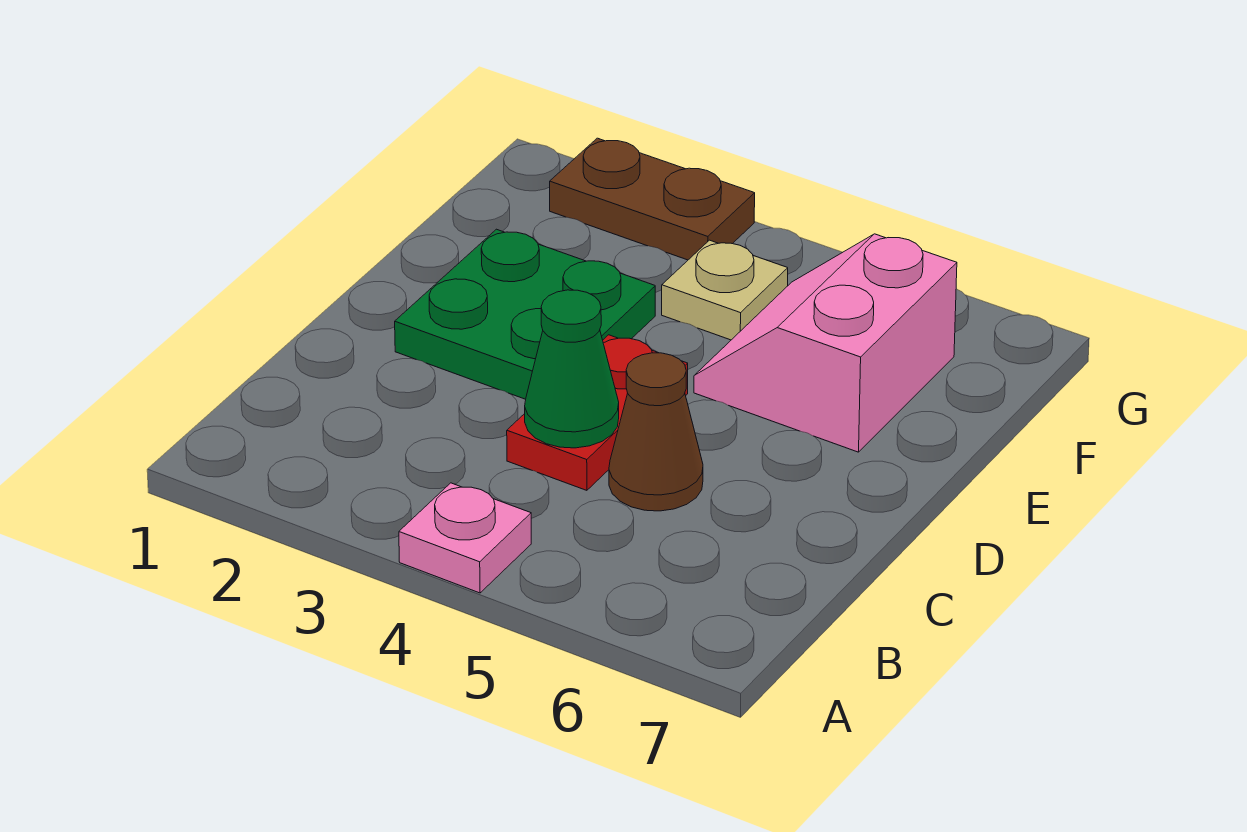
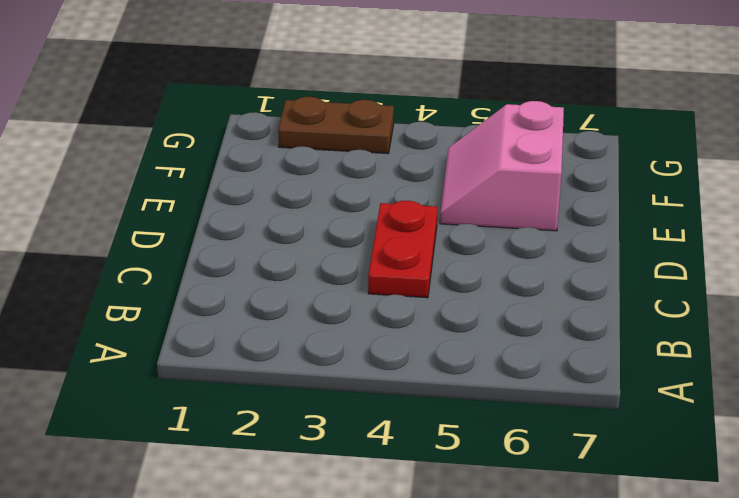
none -> pink plate A4 level 1
none -> brown cone C5 level 1

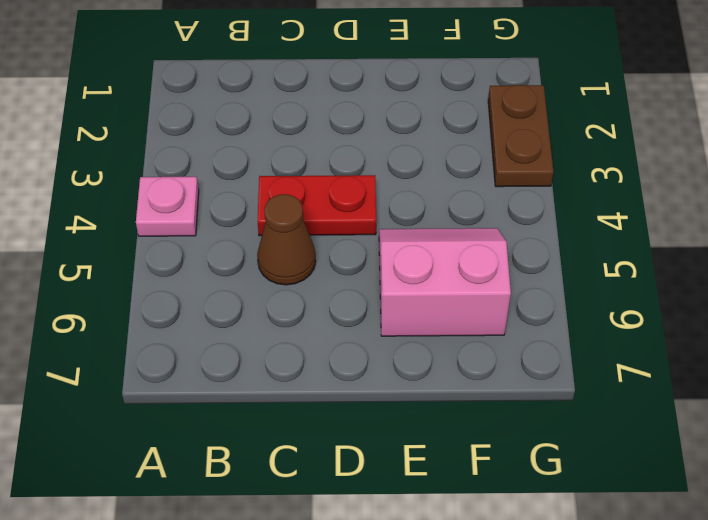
none -> green plate D2:E3 level 1
none -> tan plate F4 level 1

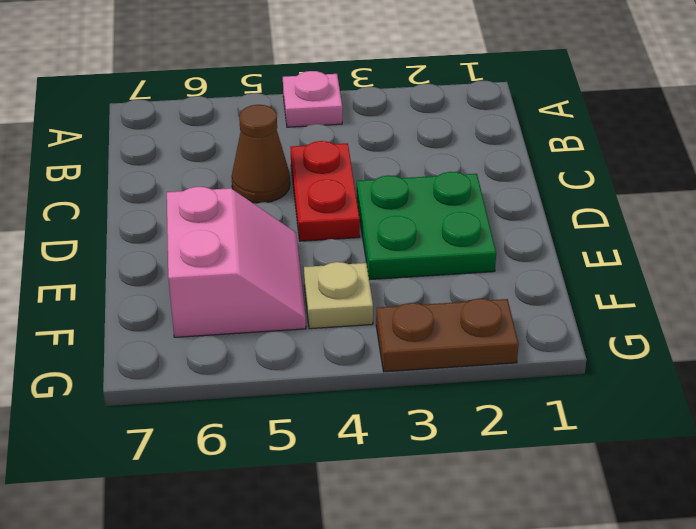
none -> green cone C4 level 2

